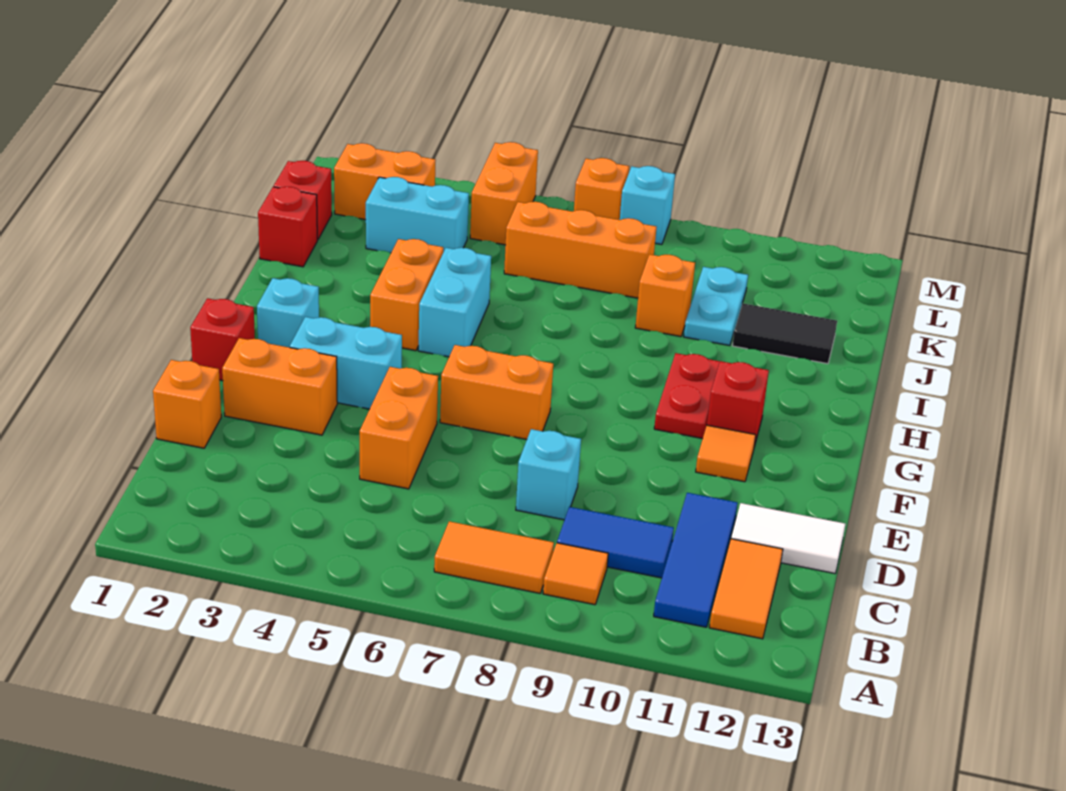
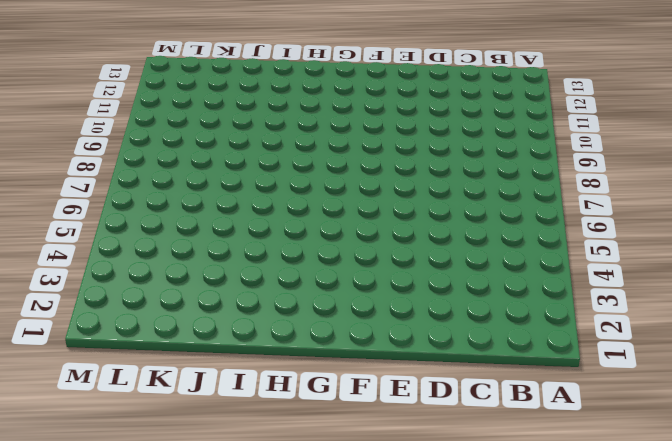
none -> orange tile B7:B8 level 1
none -> orange tile B9 level 1
none -> blue tile B11:D11 level 1
none -> orange tile B12:C12 level 1

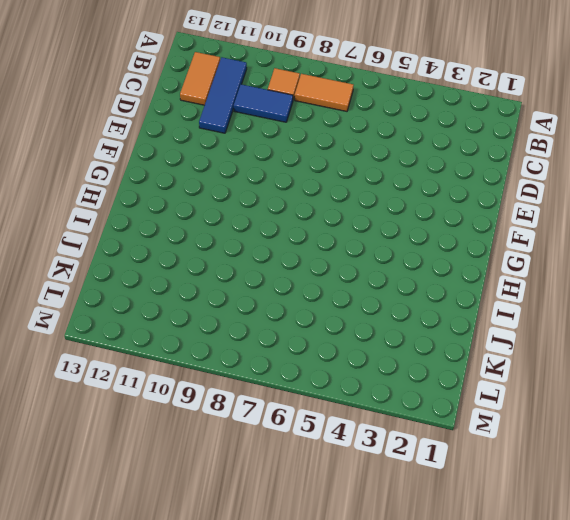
none -> orange brick D1 level 1
none -> orange brick D5:E5 level 1
none -> cyan brick D8 level 1
none -> white tile D12:D13 level 1

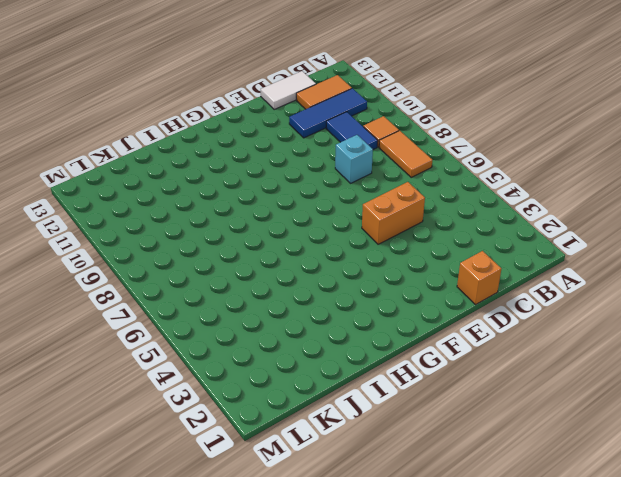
white tile C13:D13 level 1 -> white tile D12:D13 level 1
none -> orange brick E2:E3 level 1
none -> red brick F1 level 1
none -> cyan brick F3:F4 level 1
none -> orange brick F6:F7 level 1

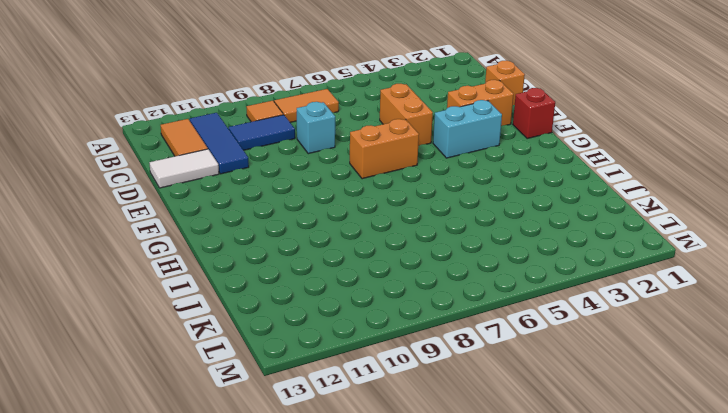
none -> orange tile F11 level 1
none -> cyan brick G2 level 1
none -> red plate G10:H10 level 1
none -> red brick G11 level 1

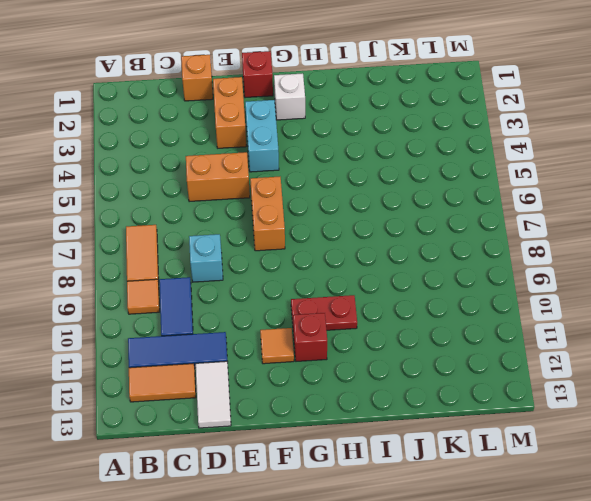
white brick G2 level 1 -> cyan brick G2 level 1
none -> orange brick H4:I4 level 1
none -> cyan brick H5:I5 level 1
none -> red brick J1 level 1
none -> orange brick J9 level 1

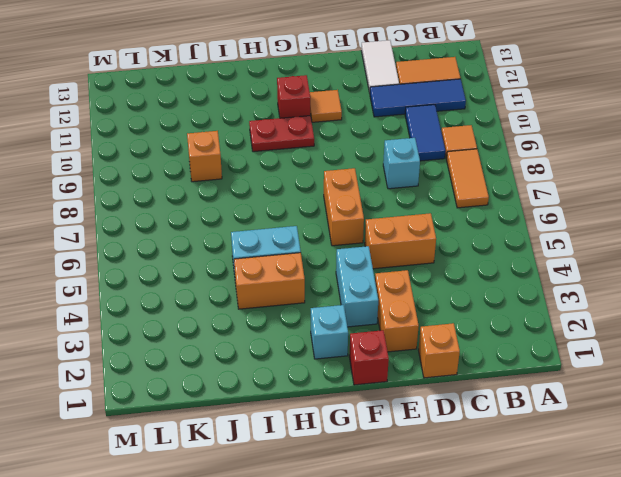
none -> red brick J1 level 1
none -> cyan plate J10:K10 level 1
none -> black tile J11:J12 level 1
none -> red brick K1 level 1

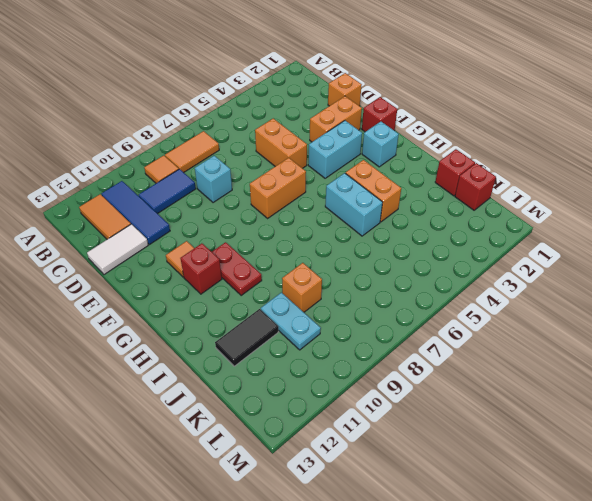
none -> cyan brick K3:K4 level 1
none -> orange brick K6:K8 level 1
none -> orange brick L2:L3 level 1
none -> orange brick L5:M5 level 1

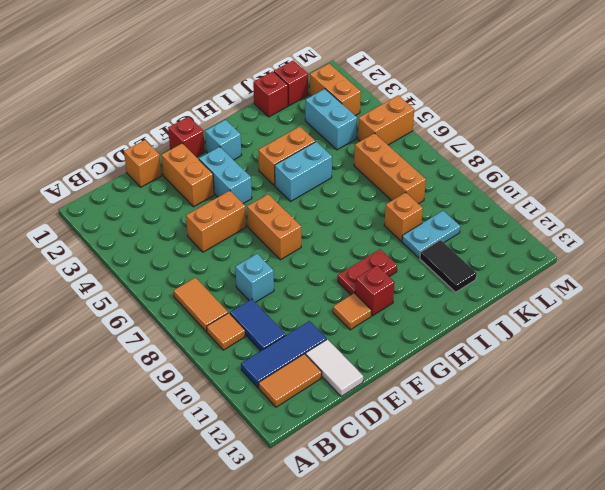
none -> orange brick M7 level 1
none -> cyan brick M8 level 1

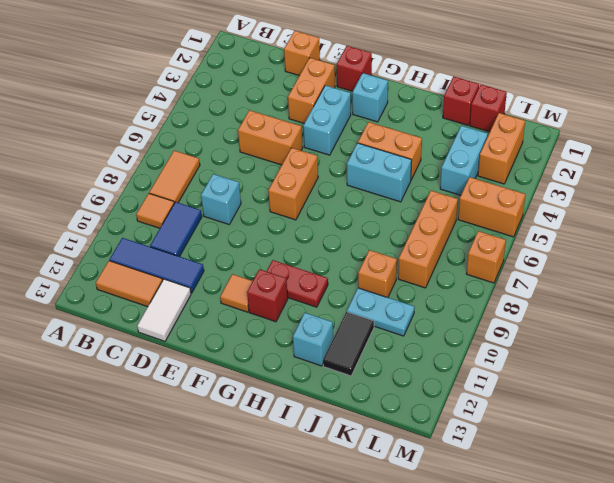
cyan brick I12 level 1 -> cyan brick M8 level 1

